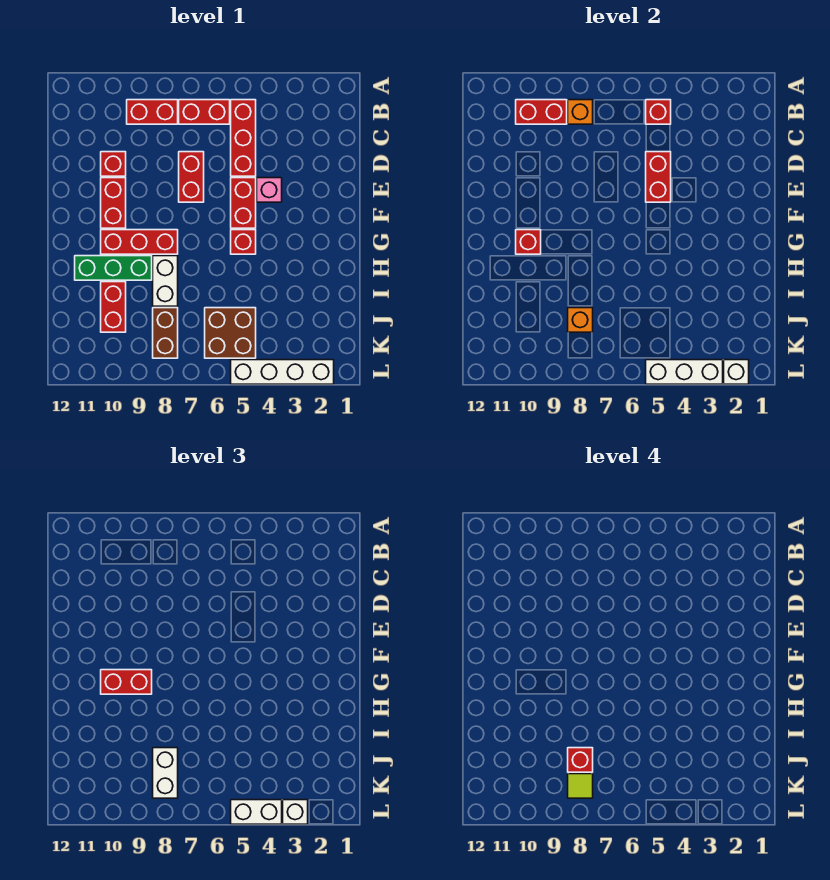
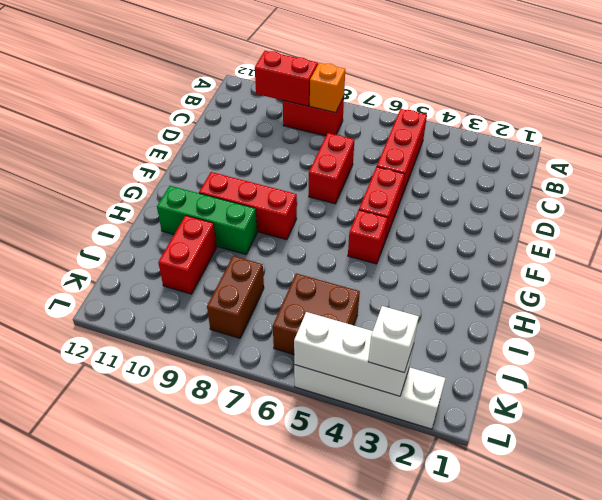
none -> red brick B6:B7 level 1
none -> red brick D10 level 1
none -> pink brick E4 level 1
none -> red brick E10:F10 level 1

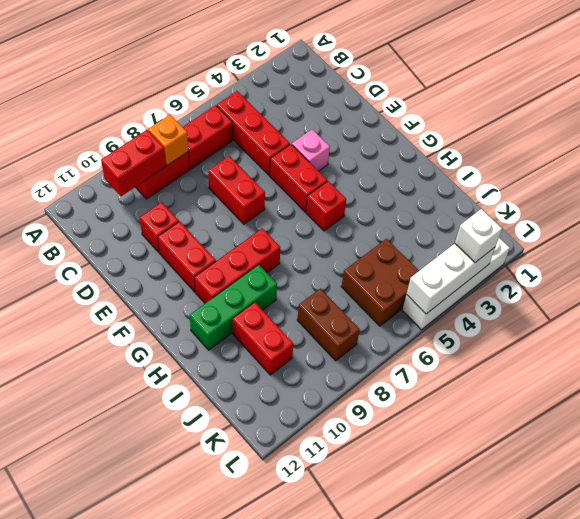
none -> white brick H8:I8 level 1
none -> red brick B5 level 2
none -> red brick D5:E5 level 2
none -> red brick G10 level 2

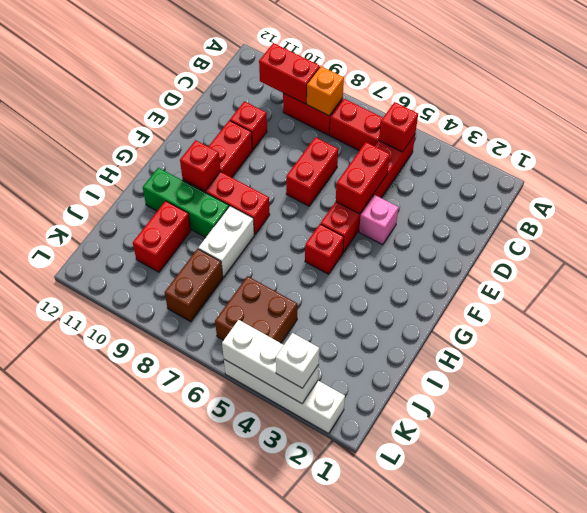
none -> orange brick J8 level 2
none -> white brick L2 level 2
none -> red brick G9:G10 level 3
none -> white brick J8:K8 level 3

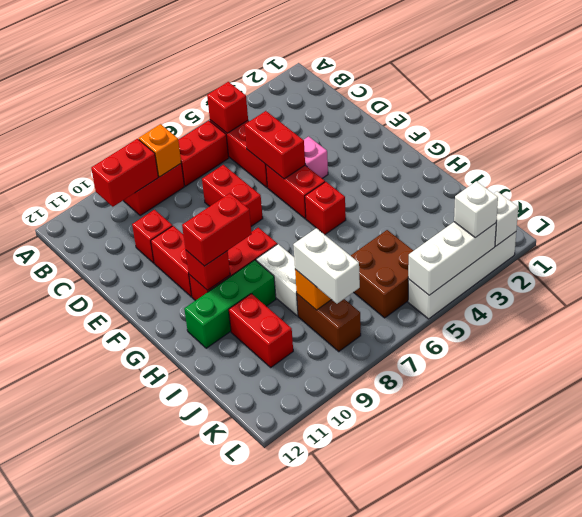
none -> white brick L4:L5 level 3
none -> red brick J8 level 4
none -> lime tile K8 level 4

